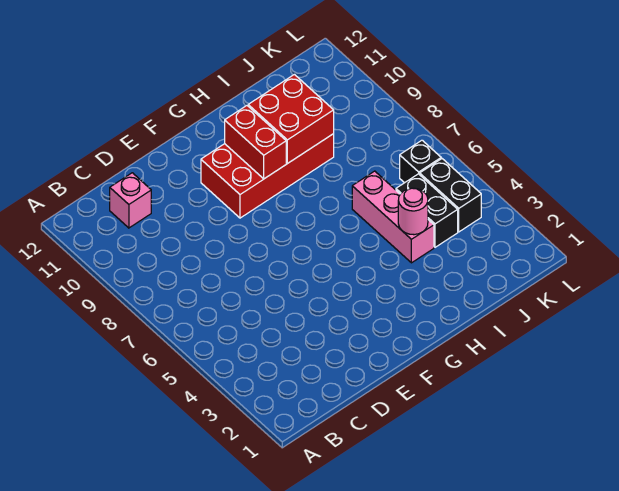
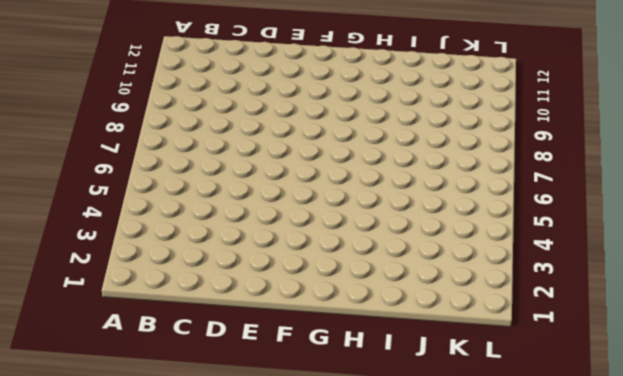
none -> pink brick C11 level 1
none -> red brick F9:I10 level 1

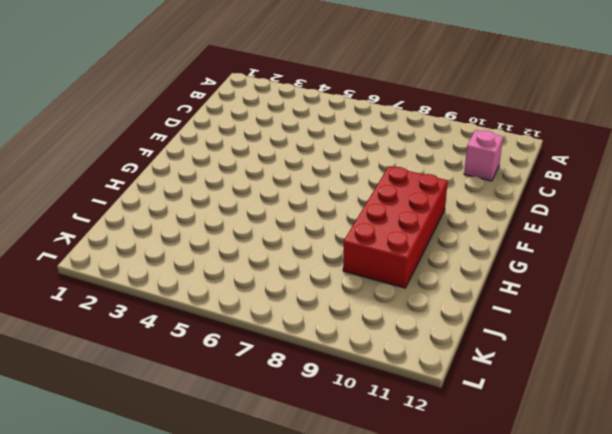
none -> pink brick I4:I6 level 1
none -> black brick J4:J5 level 1

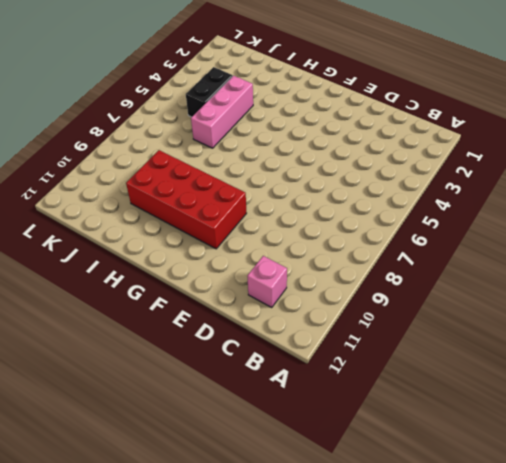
none -> black brick K4:K5 level 1
none -> black brick K6 level 1

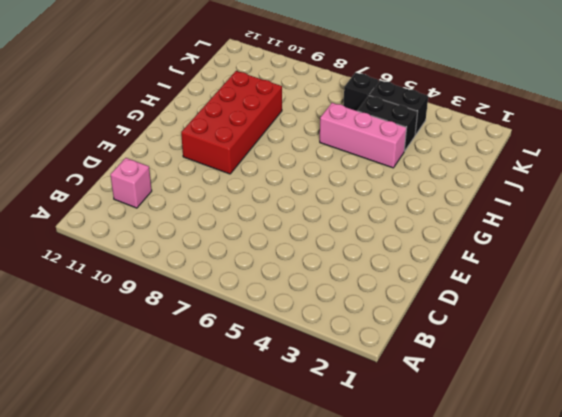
none -> red brick G9:G10 level 2
none -> red brick H9:I10 level 2

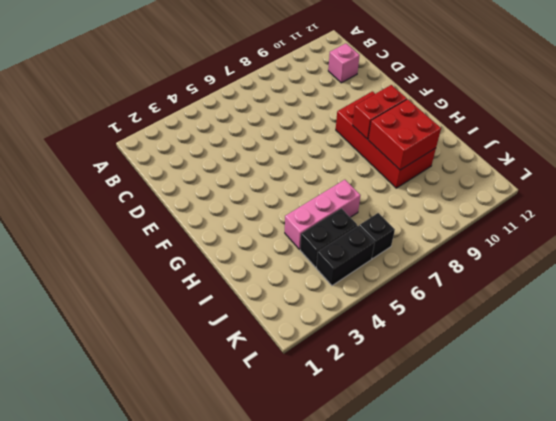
none -> pink round brick I4 level 2

